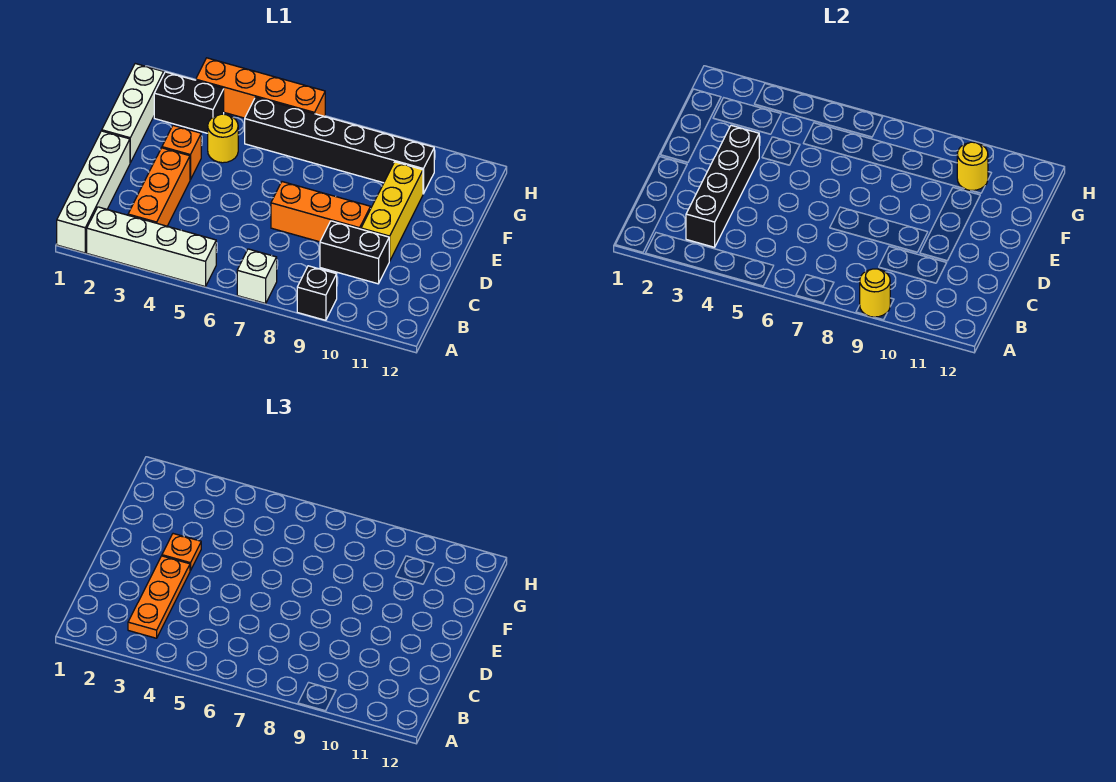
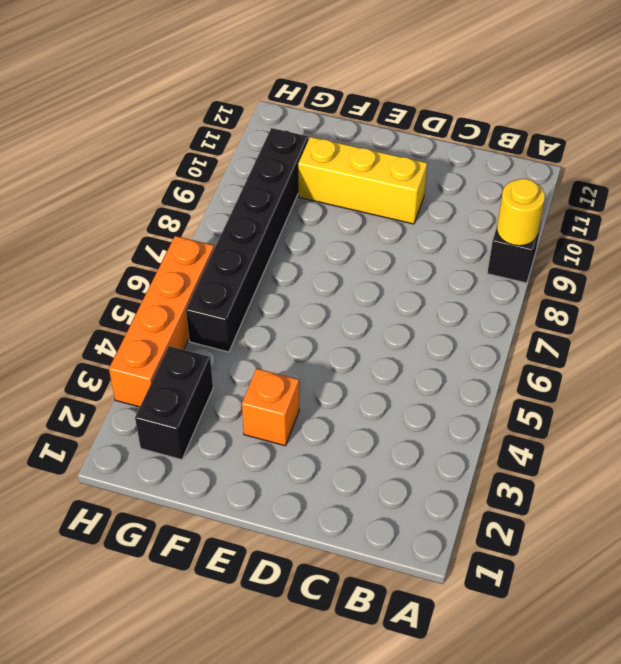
none -> white brick A1:D1 level 1
none -> white brick A2:A5 level 1
none -> white brick A7 level 1

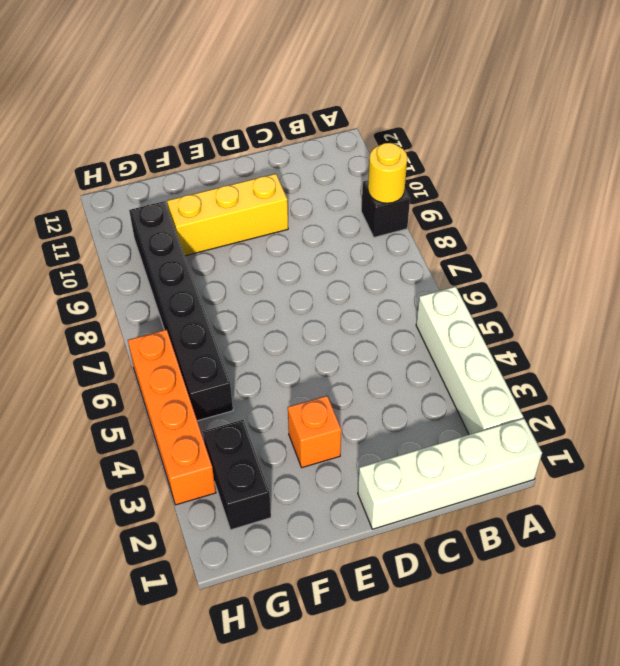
none -> white brick A7 level 1
none -> orange brick B3:D3 level 1
none -> black brick C9:C10 level 1

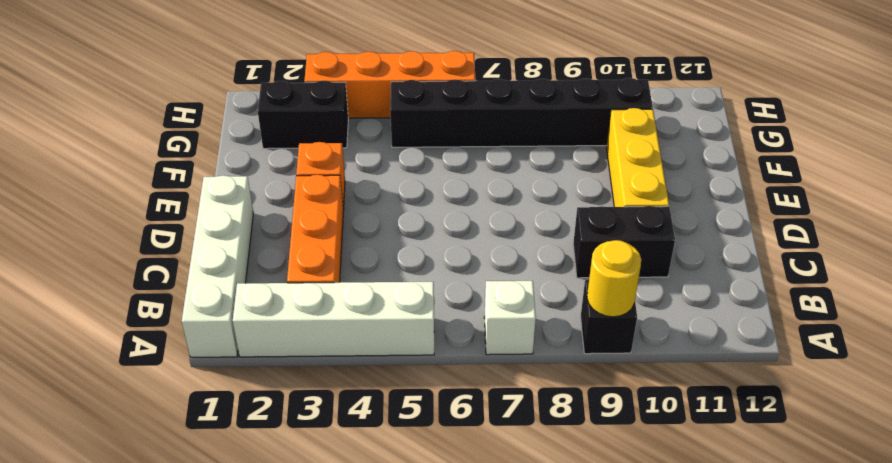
none -> orange brick D7:D9 level 1
none -> white brick E1:G1 level 1
none -> yellow round brick F4 level 1

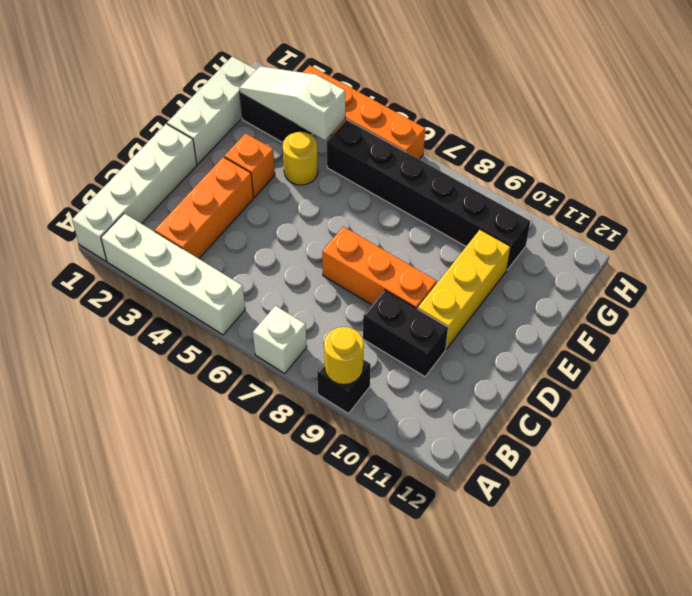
white slope G2:G4 level 2 top 4 -> none
none -> black brick B3:E3 level 2
none -> yellow round brick G10 level 2
none -> orange plate B3:D3 level 3

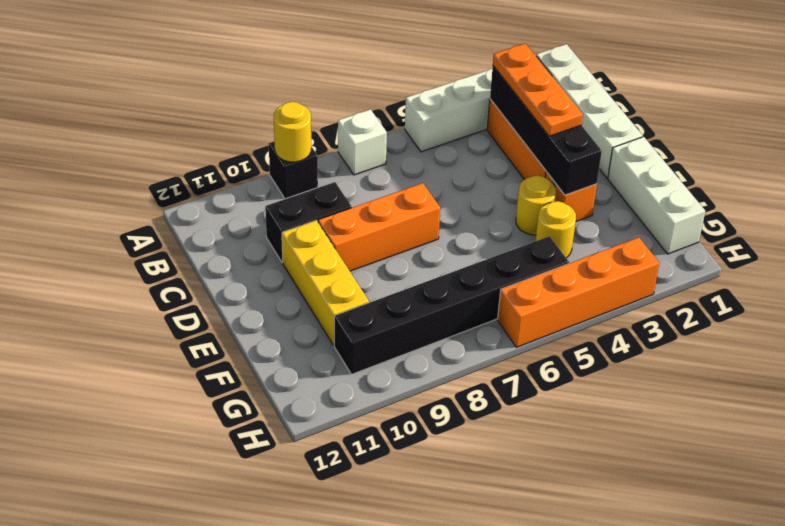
yellow round brick E4 level 1 -> yellow round brick G10 level 2
none -> black brick G2:G3 level 1
none -> orange plate E3 level 3

